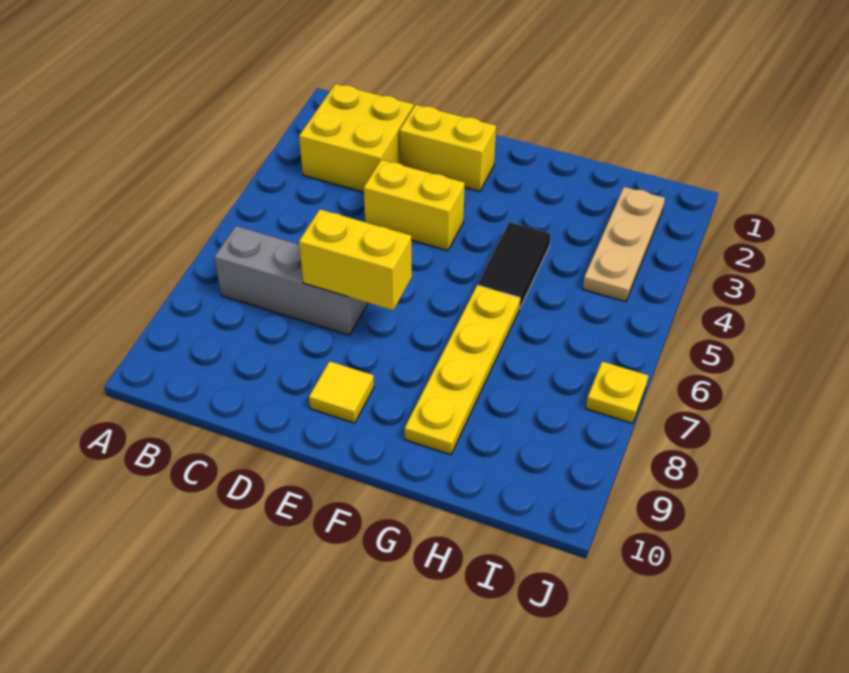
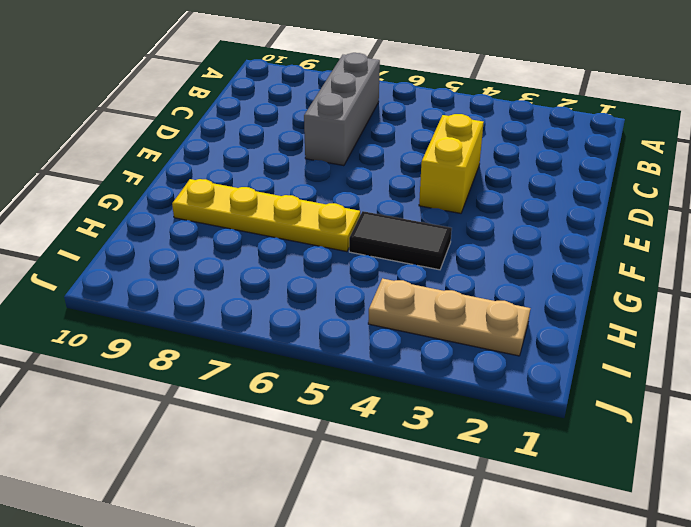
none -> yellow brick B2:C3 level 1
none -> yellow brick D2:E2 level 1

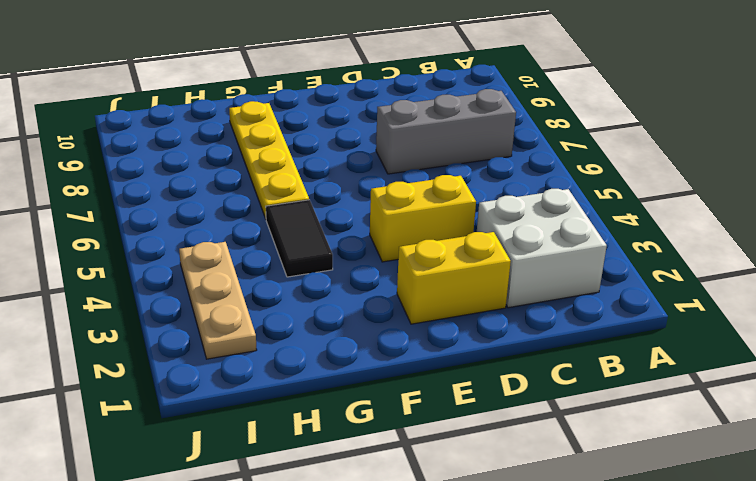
white brick B2:C3 level 1 -> yellow brick B2:C3 level 1
none -> yellow tile E9 level 1
none -> yellow plate J7 level 1

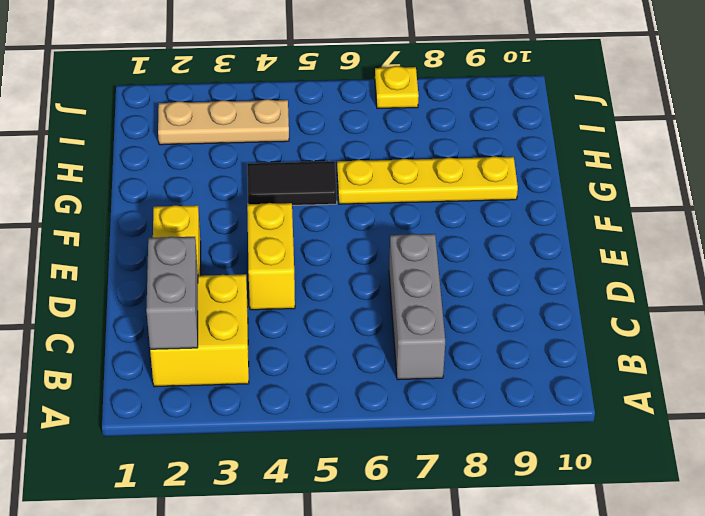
grey brick B2:C2 level 2 -> none
none -> yellow tile E9 level 1
none -> yellow brick D7:E7 level 2

